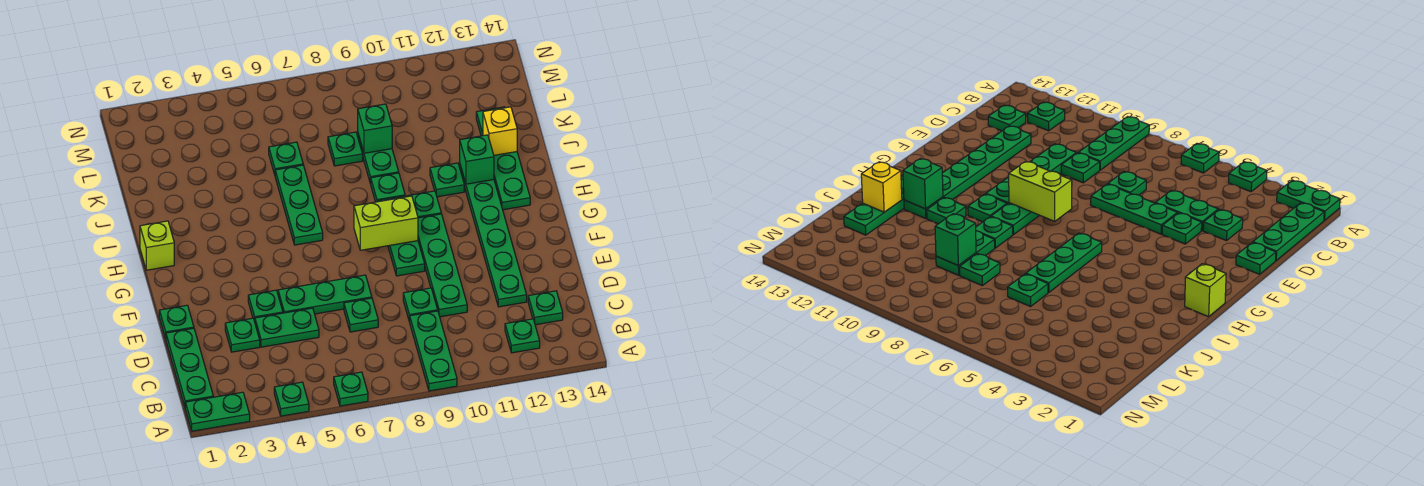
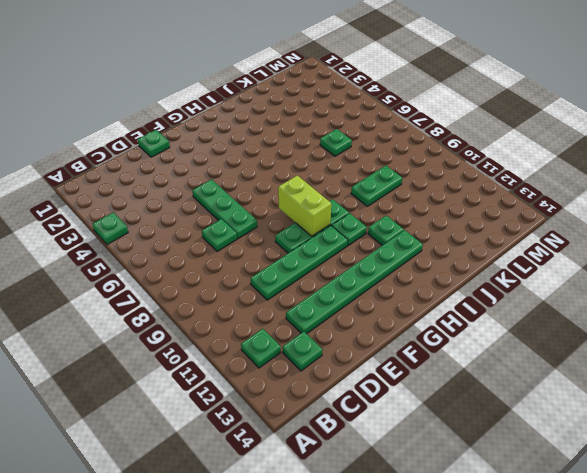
none -> green plate A1:A2 level 1
none -> green plate A6 level 1
none -> green plate A9:C9 level 1
none -> green plate B1:D1 level 1

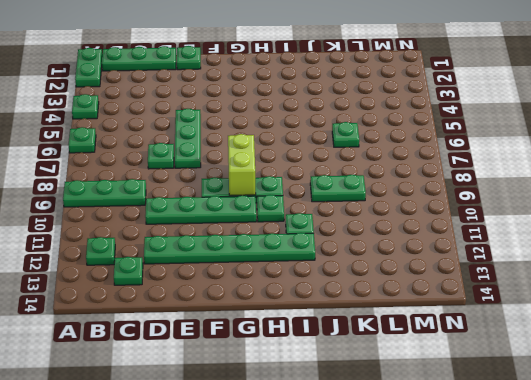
none -> green plate D3 level 1
none -> green plate D4:D5 level 1
none -> green plate D9 level 1
none -> green plate E4 level 1

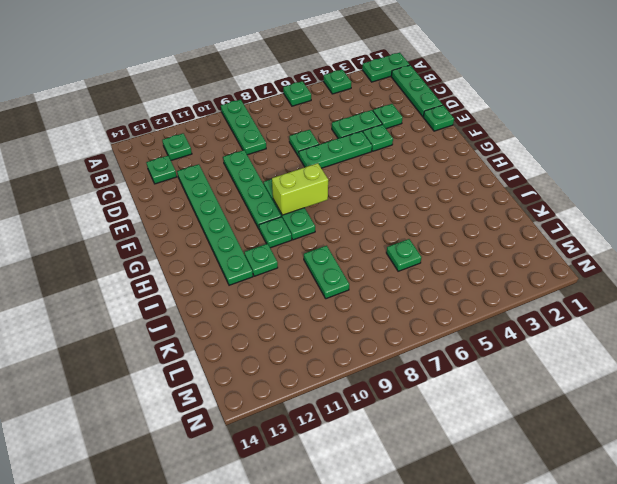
none -> green plate D9 level 1
none -> lime brick H1 level 1
none -> green plate H6:J6 level 1
none -> green plate H13:K13 level 1

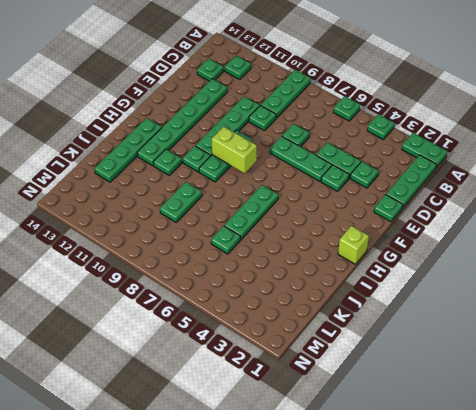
none -> green plate I9 level 1
none -> green plate K8 level 1
none -> green brick I12 level 2
none -> yellow brick J13 level 2

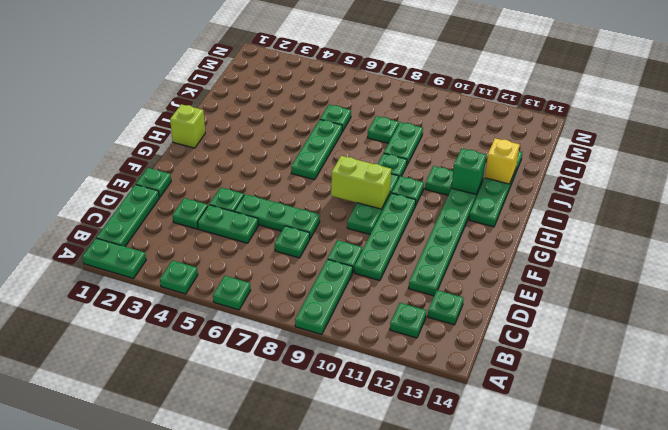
none -> green brick K9 level 2

